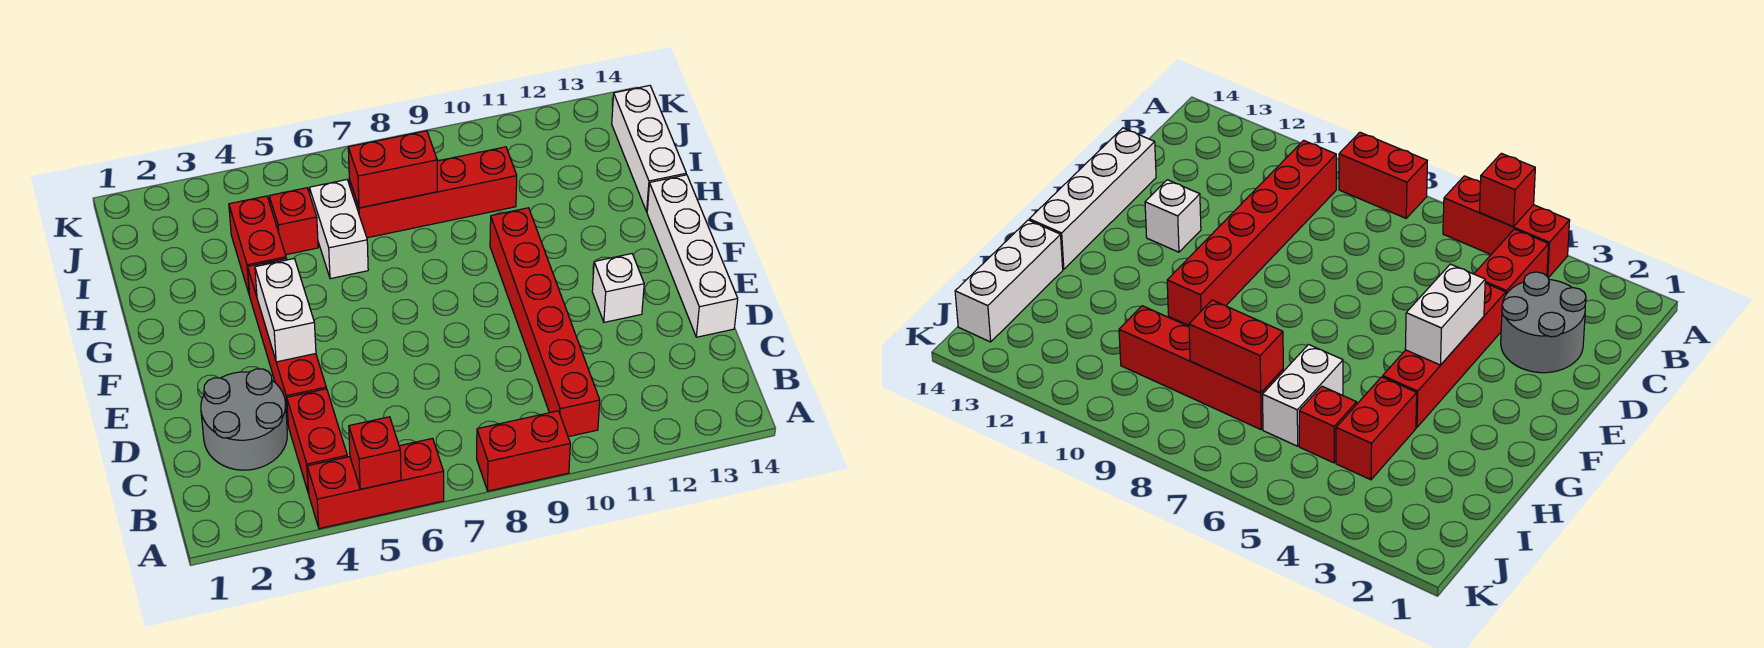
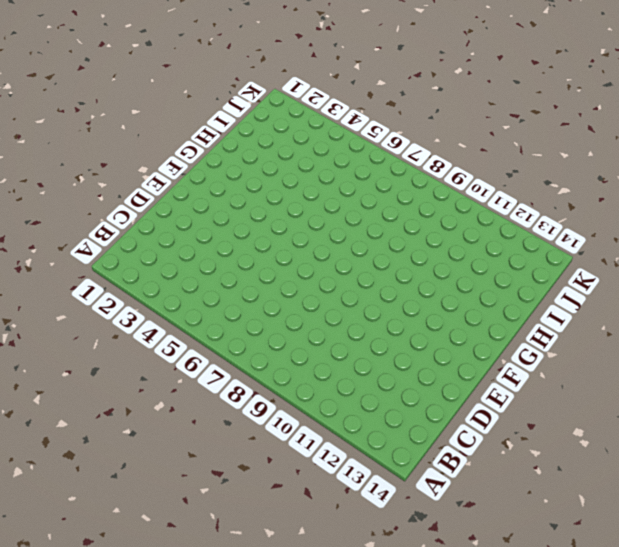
none -> red brick A4:A6 level 1
none -> red brick A8:A9 level 1
none -> red brick B4:C4 level 1

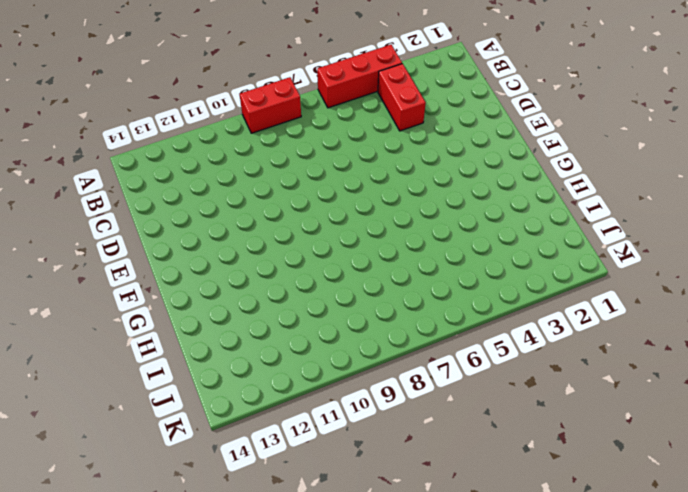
none -> red brick B10:G10 level 1
none -> grey round brick C2:D3 level 1
none -> red brick D4:G4 level 1

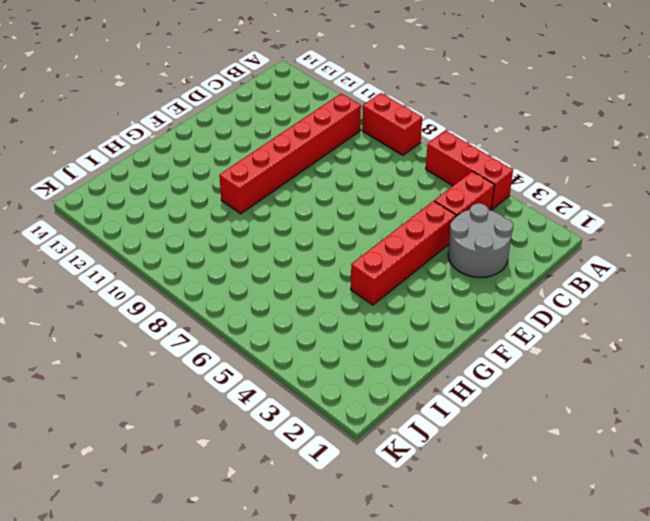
none -> white brick D14:G14 level 1
none -> white brick E12 level 1
none -> red brick H4:I4 level 1

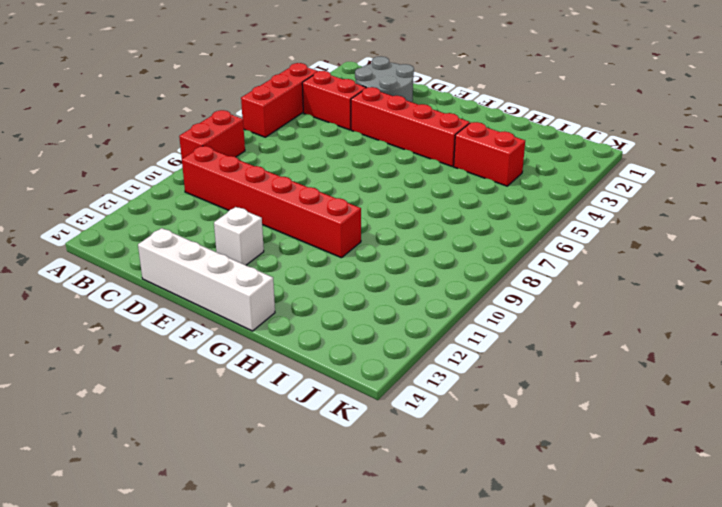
none -> white brick H6:I6 level 1
none -> white brick H14:J14 level 1
none -> red brick I5 level 1

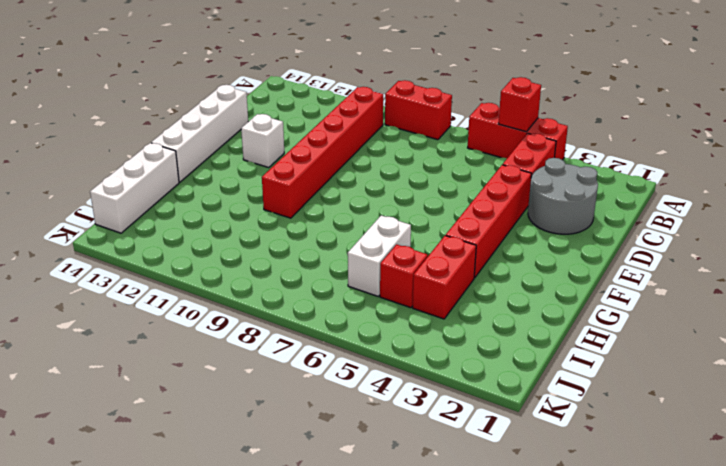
none -> red brick I7:I10 level 1
none -> white brick E4:F4 level 2
none -> red brick I7:I8 level 2

